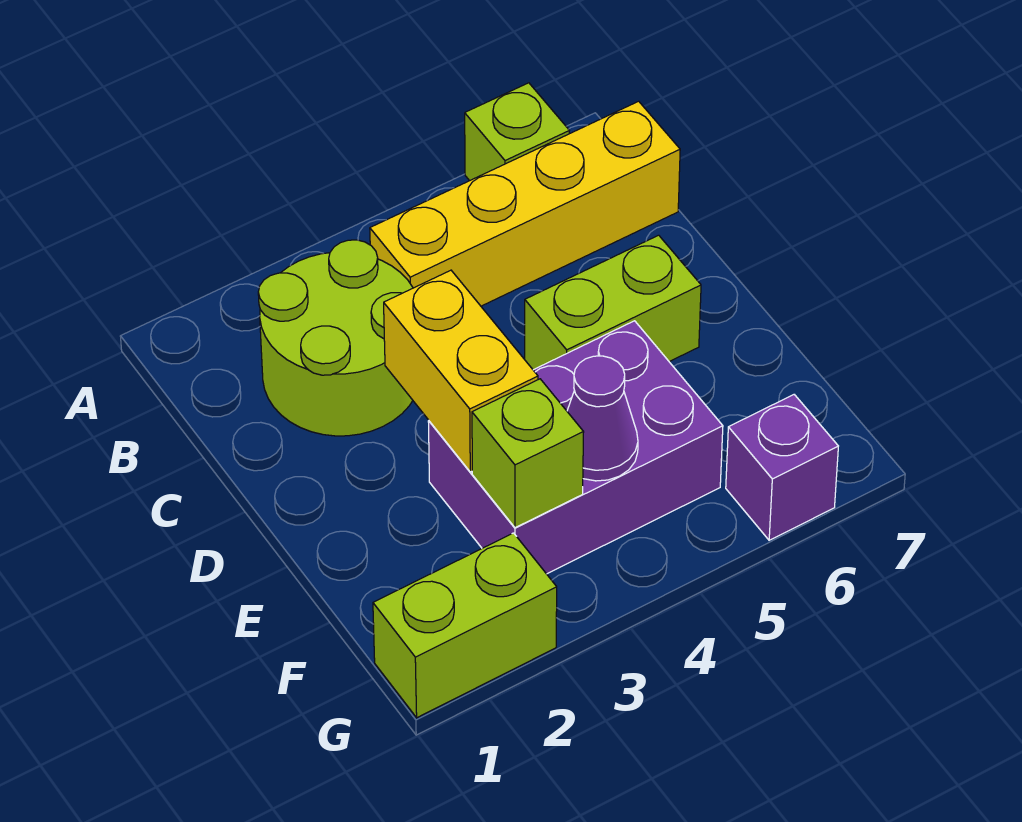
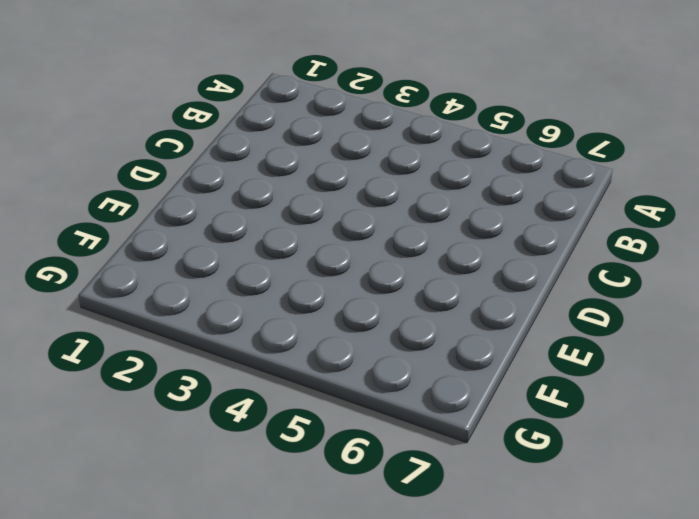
none -> lime brick A6 level 1
none -> lime round brick B2:C3 level 1

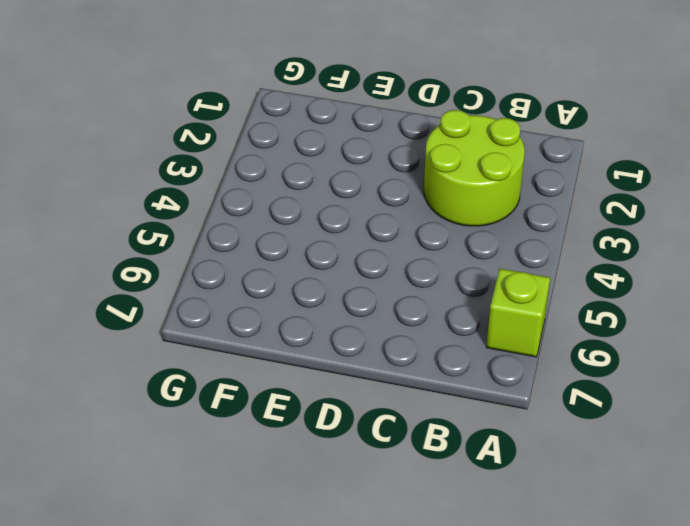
none -> yellow brick B4:B7 level 1
none -> lime brick D5:D6 level 1

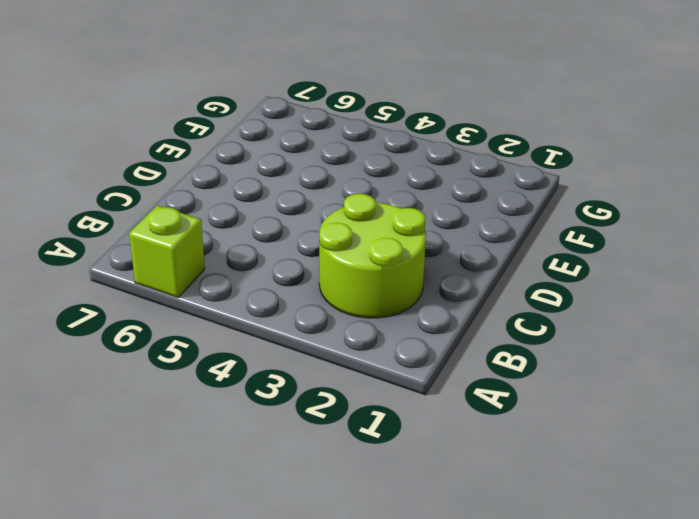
none -> yellow brick B4:B7 level 1
none -> lime brick D5:D6 level 1

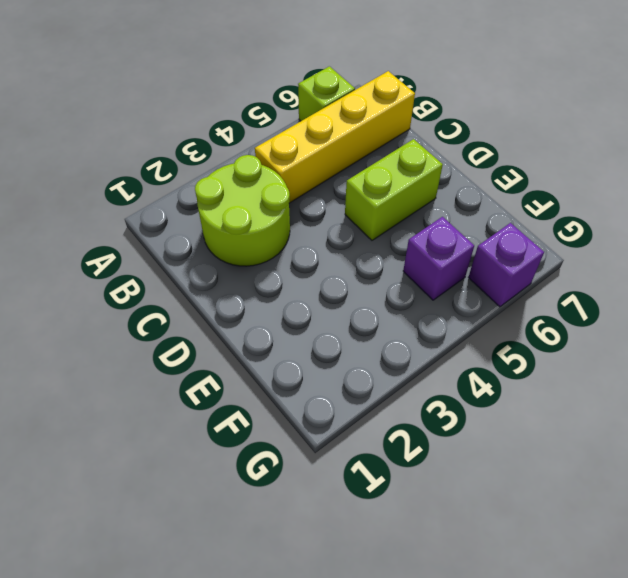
purple brick F5 level 1 -> purple brick E3:F5 level 1
none -> lime brick G1:G2 level 1
none -> yellow brick D3:E3 level 2

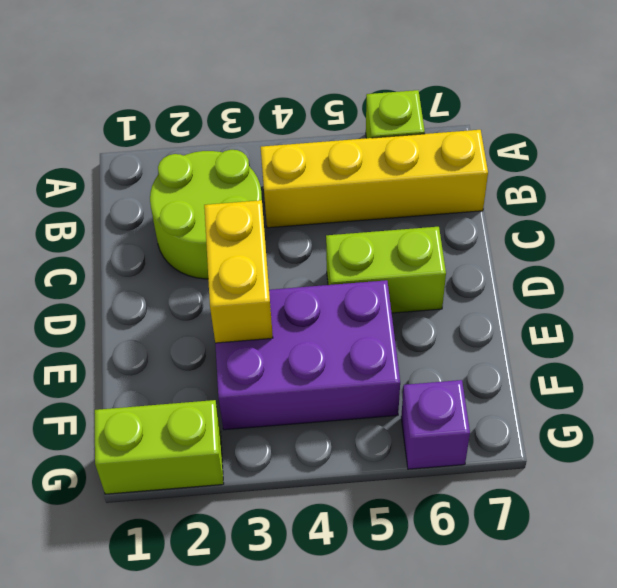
none -> lime brick F3 level 2
none -> purple cone F4 level 2

